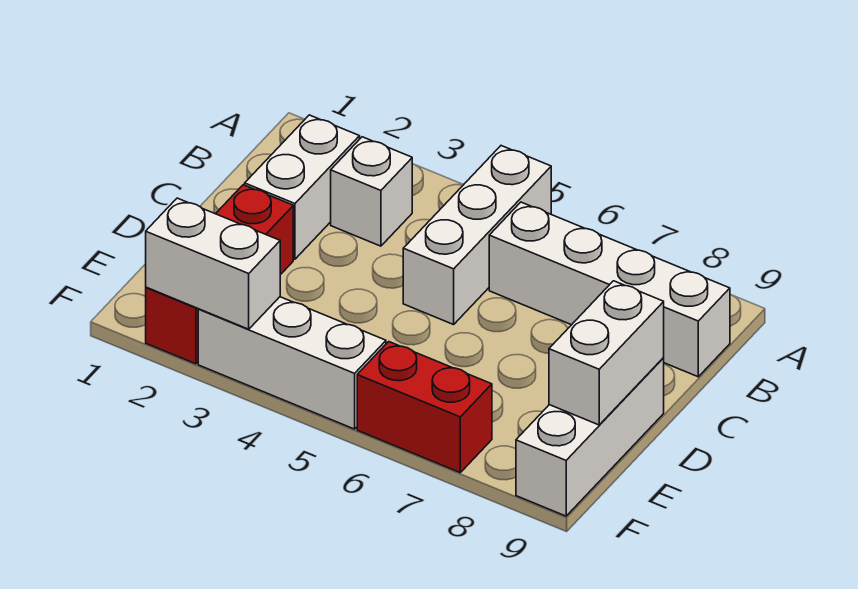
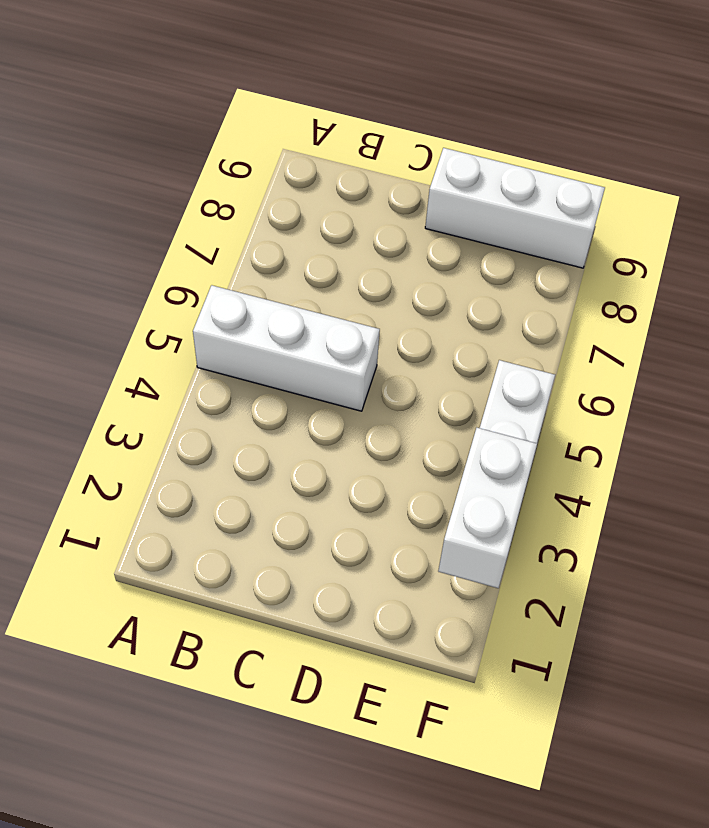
none -> white brick B2:C2 level 1
none -> white brick B3 level 1

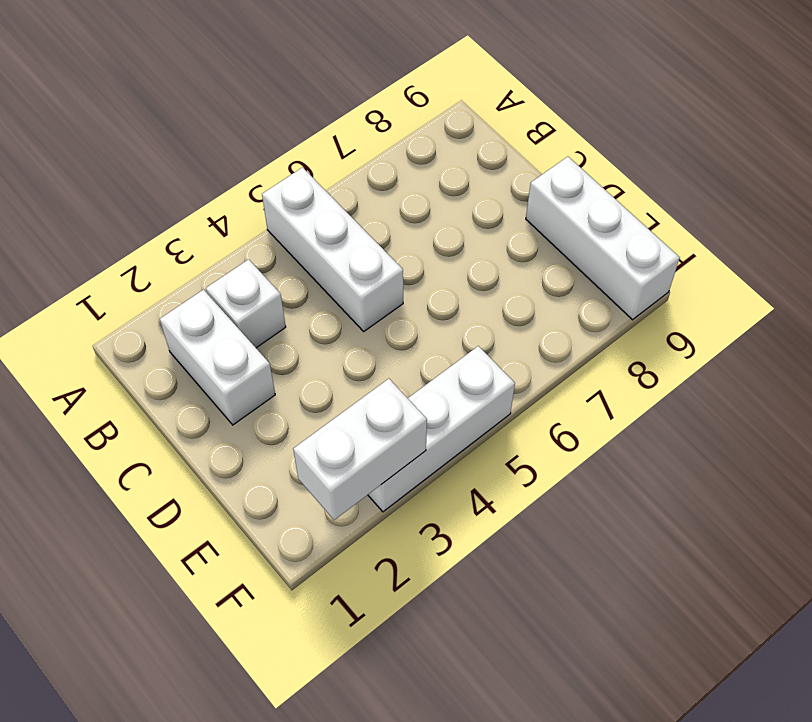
none -> white brick B6:B9 level 1
none -> red brick D2:F2 level 1

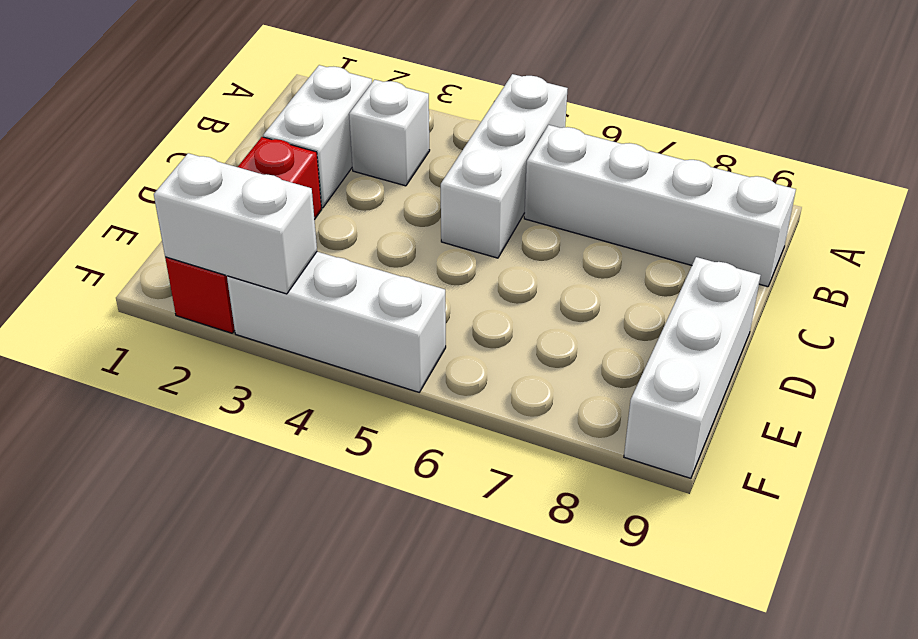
none -> red brick F6:F7 level 1
none -> white brick D9:E9 level 2

